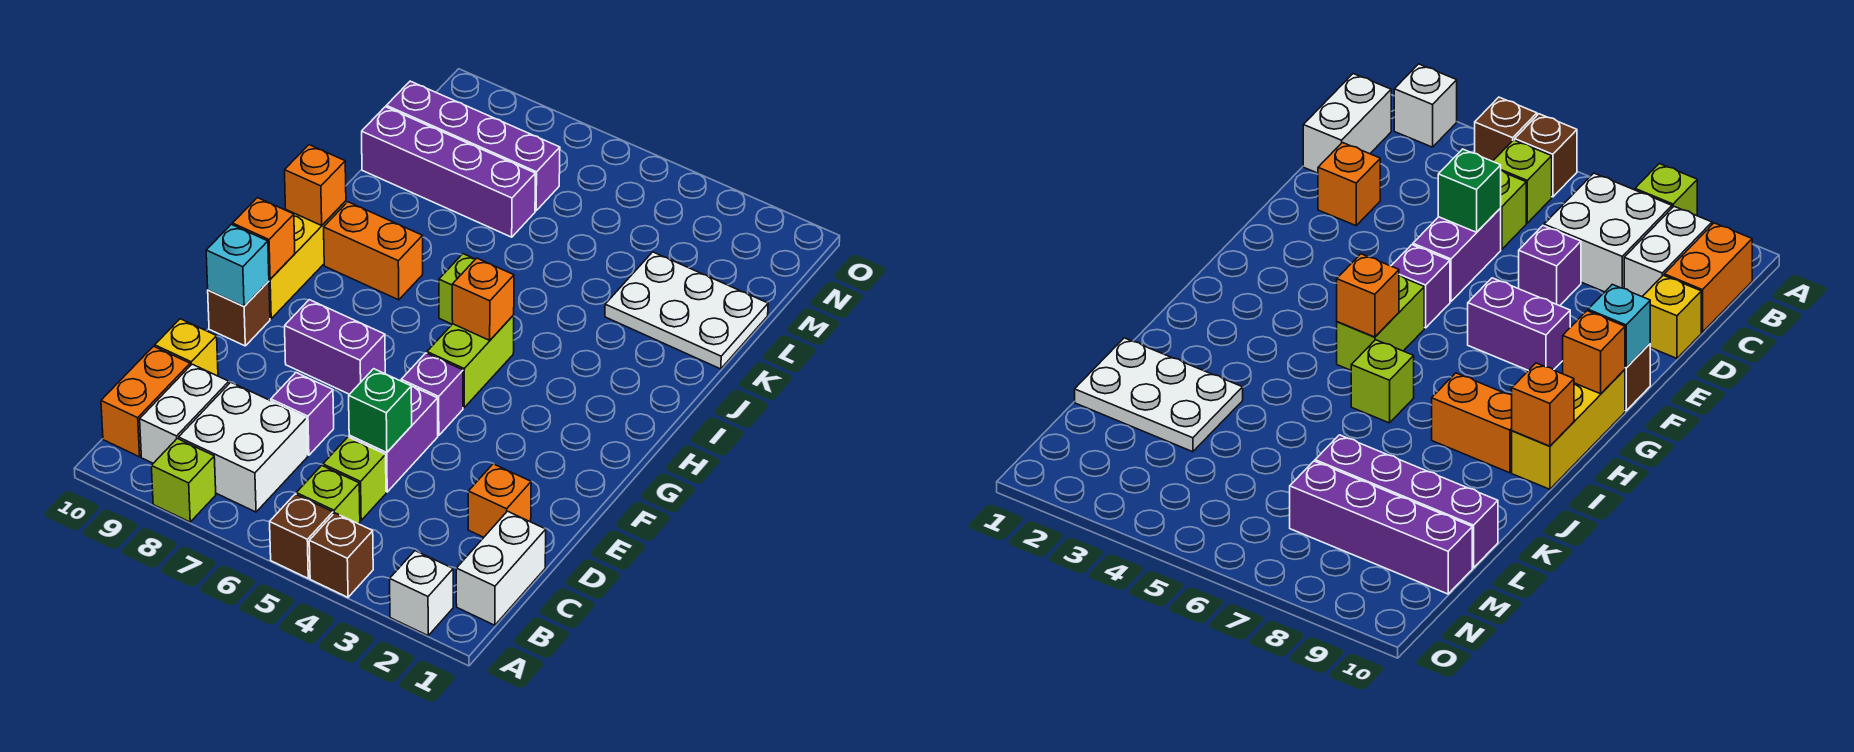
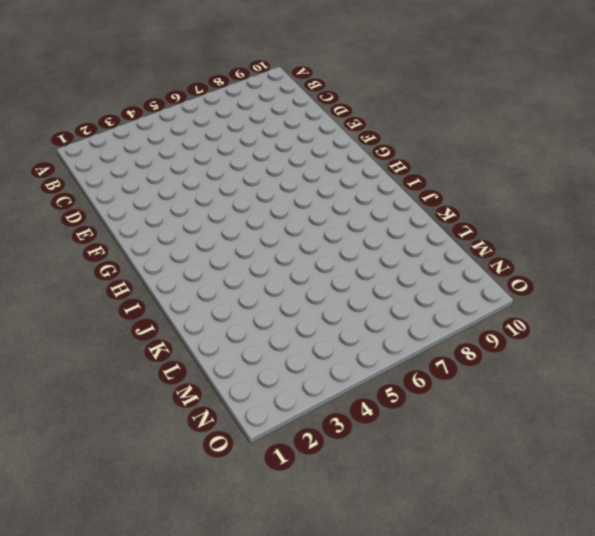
none -> white brick A2 level 1
none -> brown brick A4 level 1
none -> brown brick A5 level 1

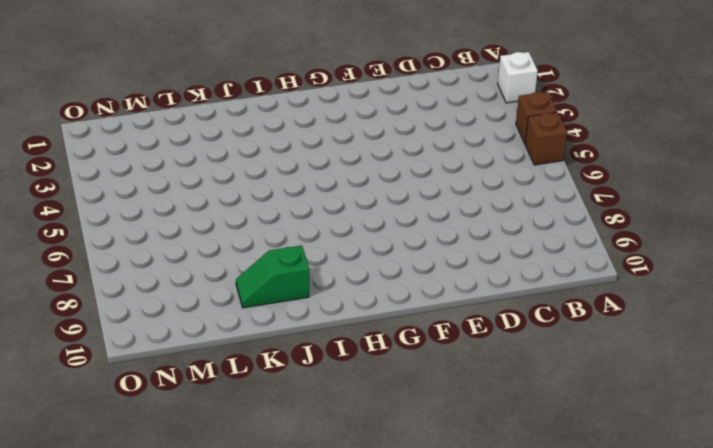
green slope J9:K9 level 1 top J -> none
none -> lime brick A8 level 1
none -> white brick B1:C1 level 1
none -> lime brick B5 level 1

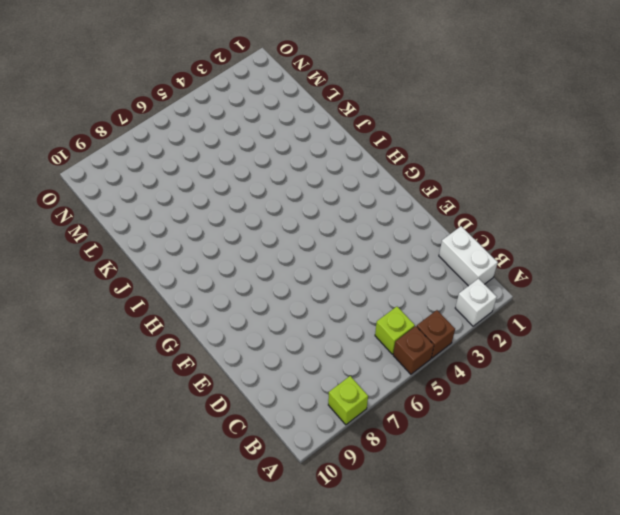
none -> white brick B7:C8 level 1
none -> white brick B9:C9 level 1
none -> orange brick B10:C10 level 1

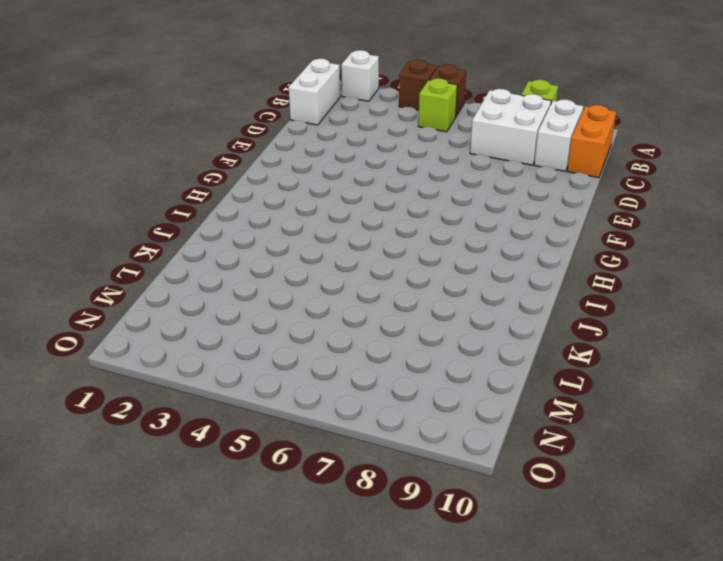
none -> lime brick C5 level 1
none -> orange brick D2 level 1
none -> purple brick D5:E5 level 1

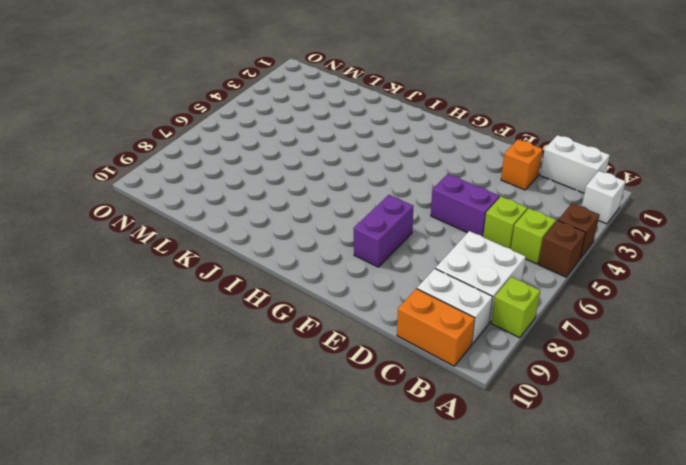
none -> purple brick D7 level 1
none -> yellow brick D10 level 1
none -> purple brick F5 level 1

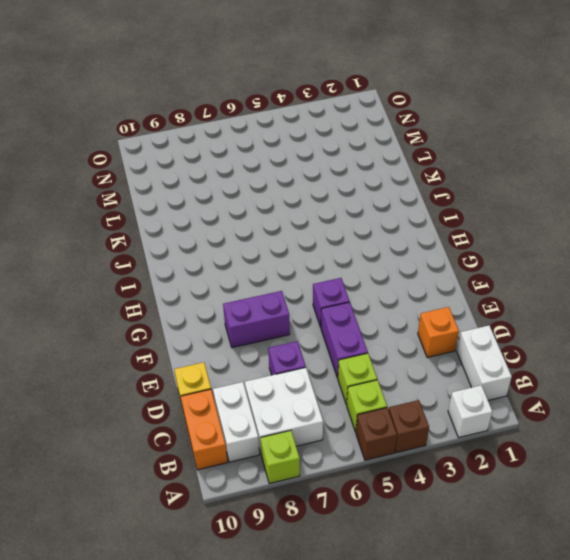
none -> brown brick F10 level 1
none -> lime brick G5:H5 level 1
none -> yellow brick G10:I10 level 1

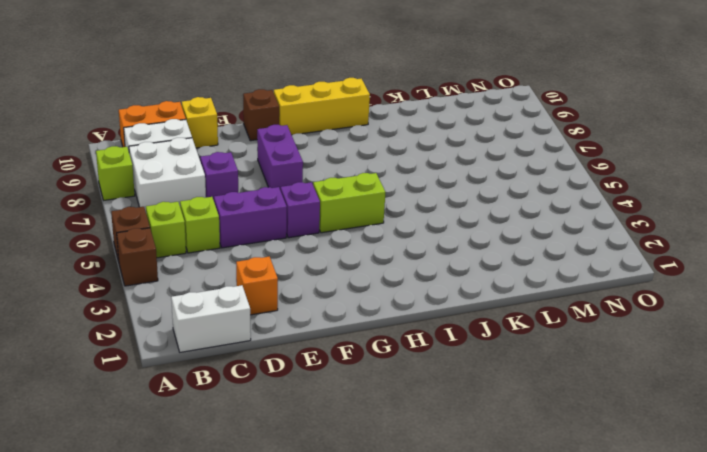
none -> white brick A2 level 1
none -> lime brick I6 level 1
none -> orange brick I8:I9 level 1

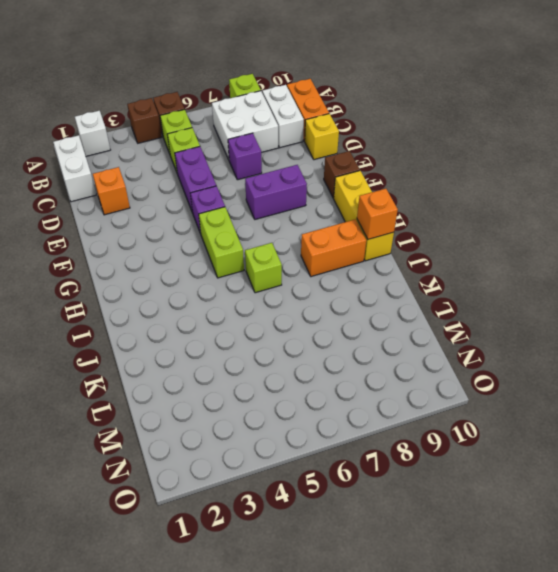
none -> white plate K1:L3 level 1
none -> purple brick L7:L10 level 1
none -> purple brick M7:M10 level 1

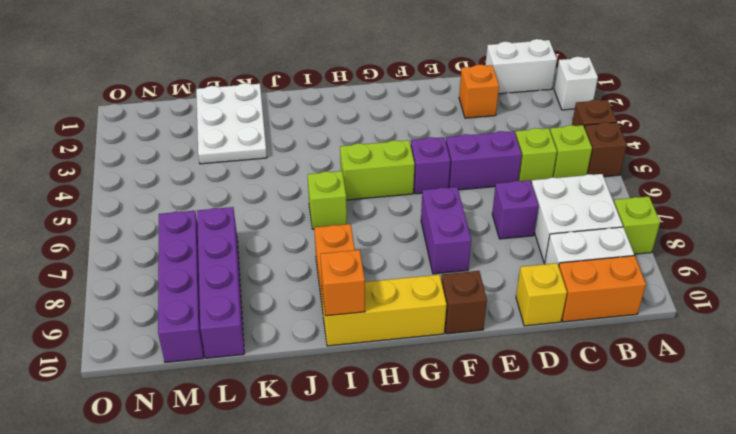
none -> green brick D5 level 2
none -> cyan brick F10 level 2
none -> orange brick G10 level 2

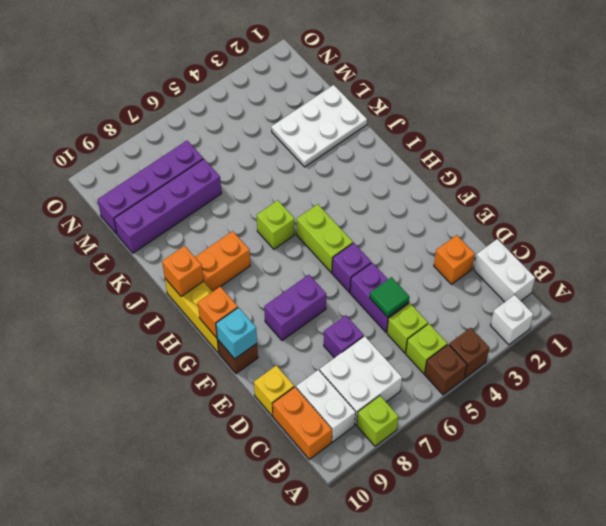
green tile D5 level 2 -> green brick D5 level 2
none -> orange brick H5 level 2

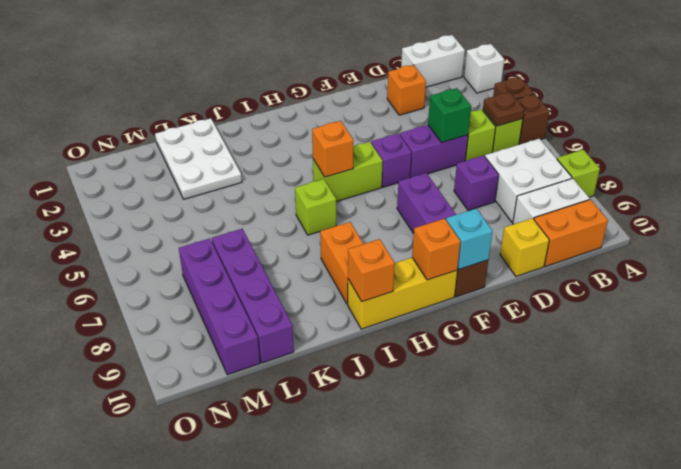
brown plate B5 level 2 -> none

